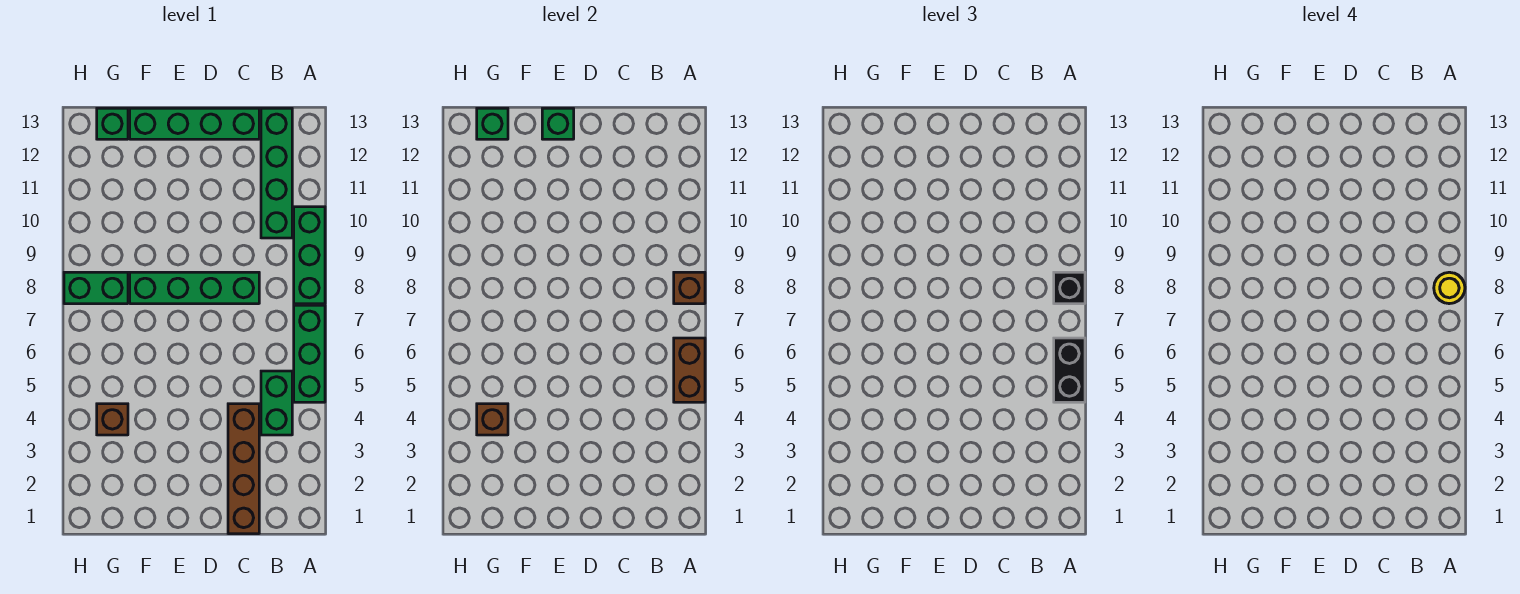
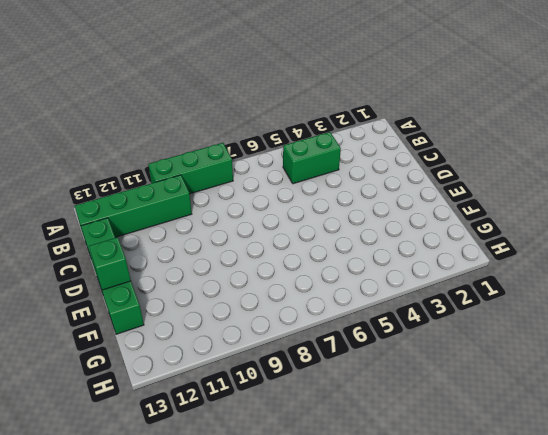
none -> green brick A5:A7 level 1
none -> brown brick C1:C4 level 1
none -> green brick C8:F8 level 1

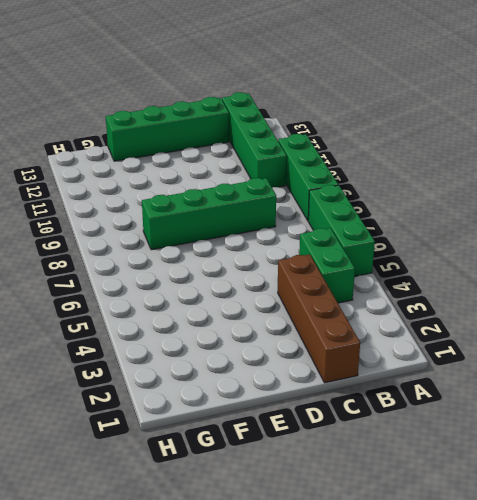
none -> brown brick G4 level 1
none -> green brick G8:H8 level 1
none -> green brick G13 level 1

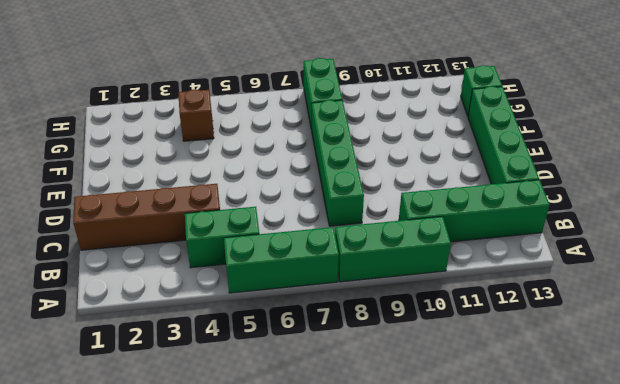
none -> brown brick A5:A6 level 2
none -> brown brick A8 level 2
none -> green brick E13 level 2

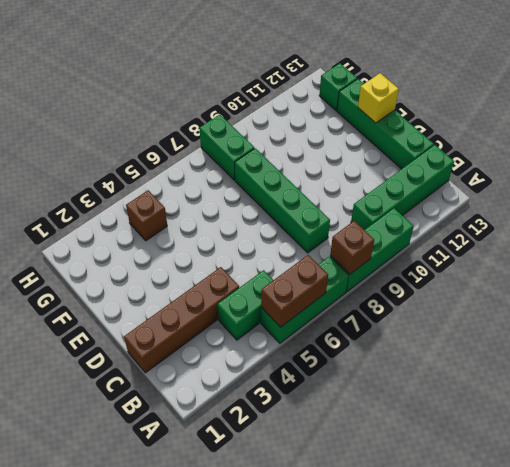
yellow brick E13 level 2 -> green brick E13 level 2
none -> brown brick G4 level 2
none -> green brick G13 level 2
none -> black brick A5:A6 level 3

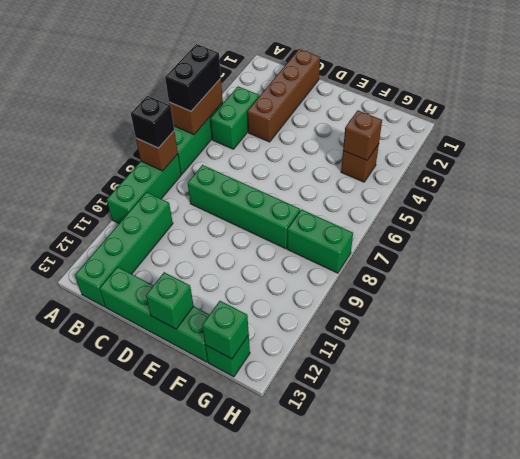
none -> yellow round brick A8 level 4

